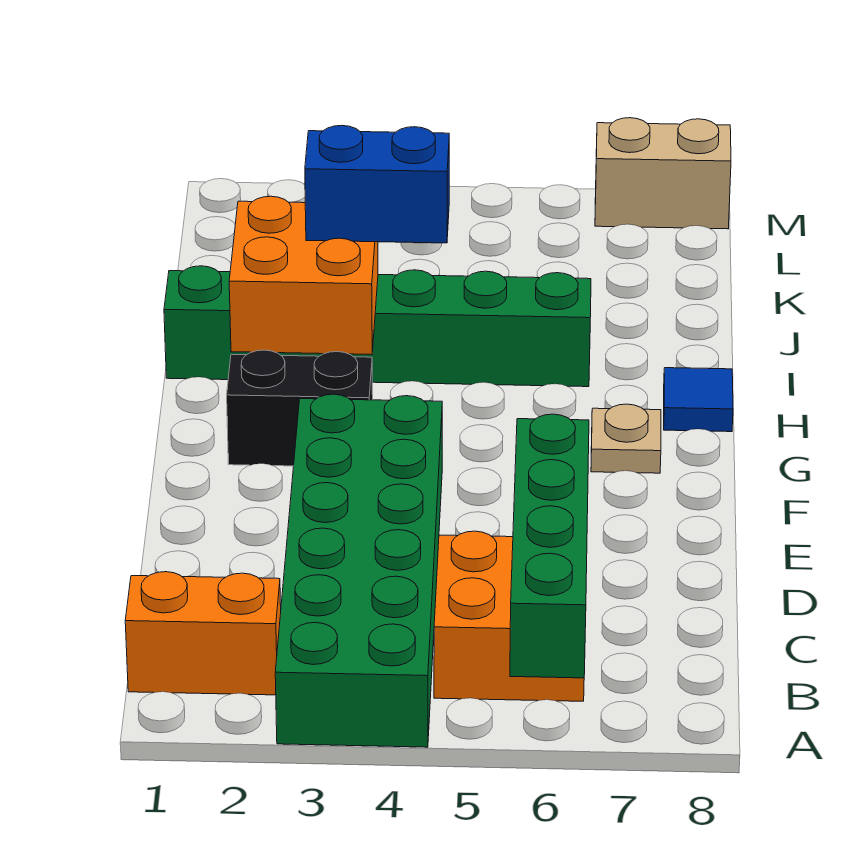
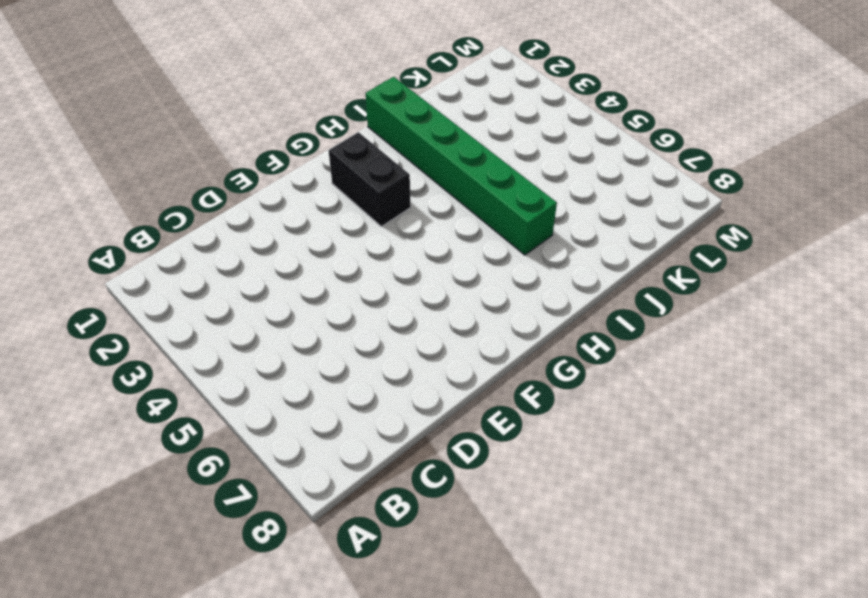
none -> green brick A3:F4 level 1
none -> orange brick B1:B2 level 1

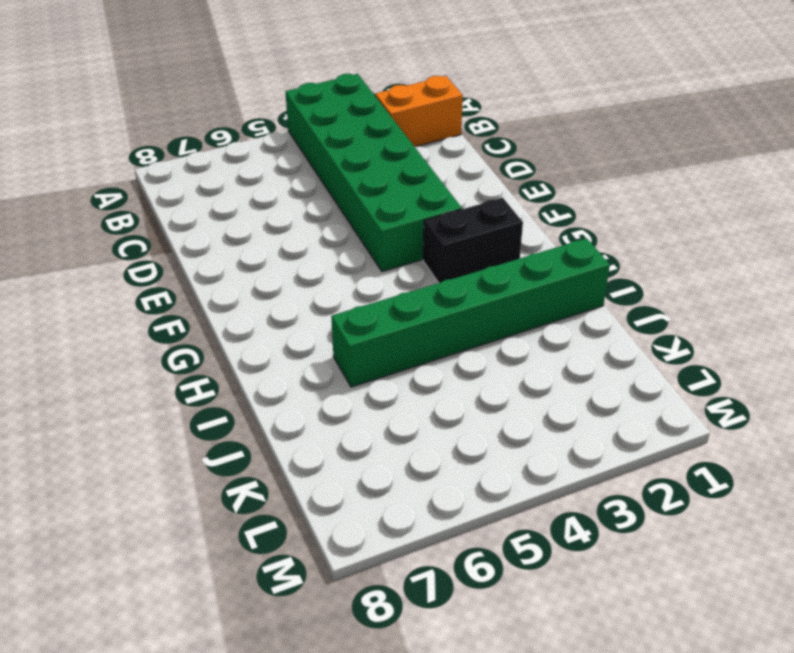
none -> orange brick B5:C6 level 1
none -> tan plate G7 level 1

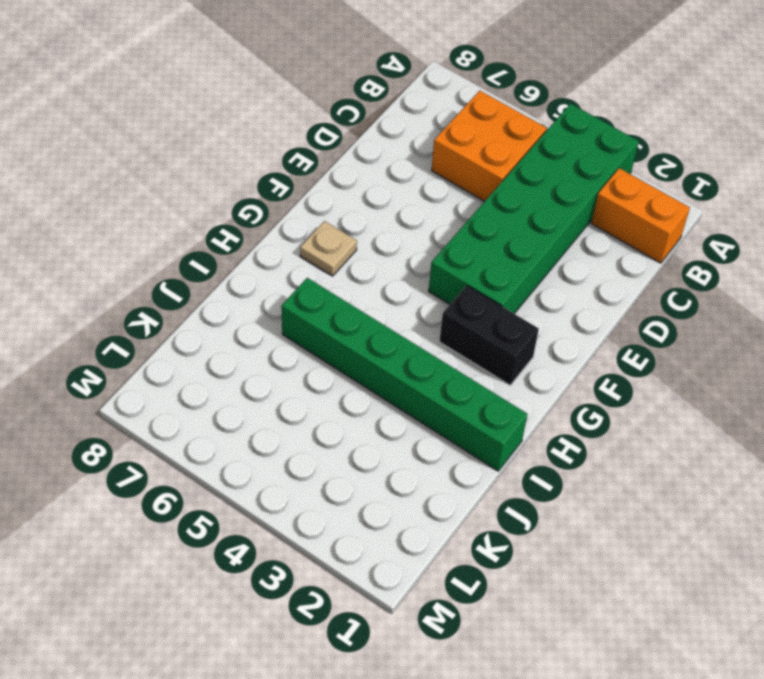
none -> blue tile H8 level 1
none -> tan brick M7:M8 level 1

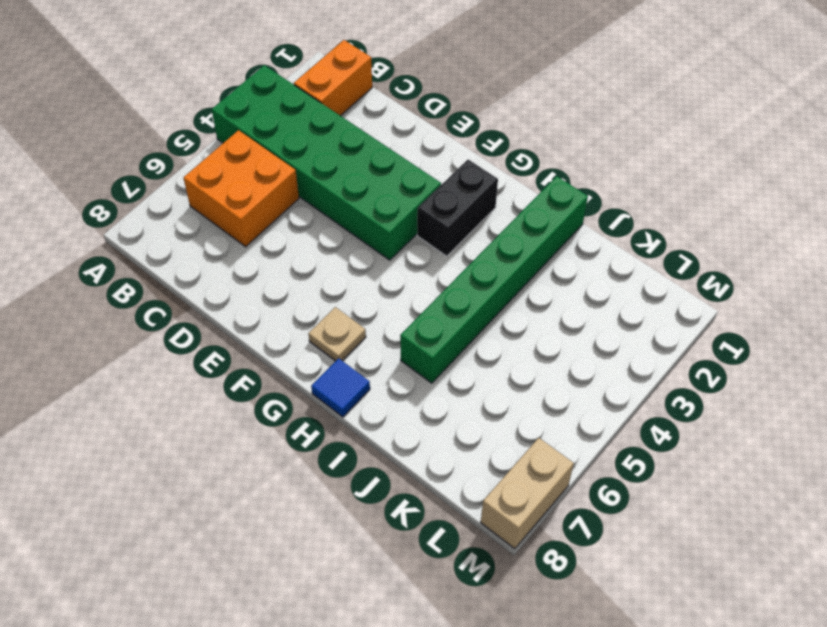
none -> green brick A6:D6 level 2
none -> orange brick H2:I3 level 2

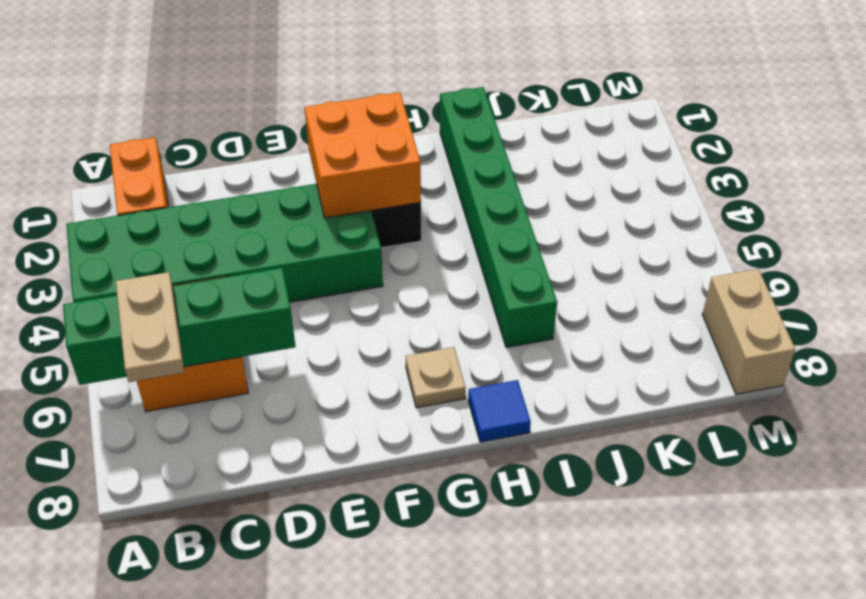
tan plate B6:B7 level 3 -> none
orange brick F2:G3 level 2 -> orange brick H2:I3 level 2
none -> blue brick I3:I4 level 3

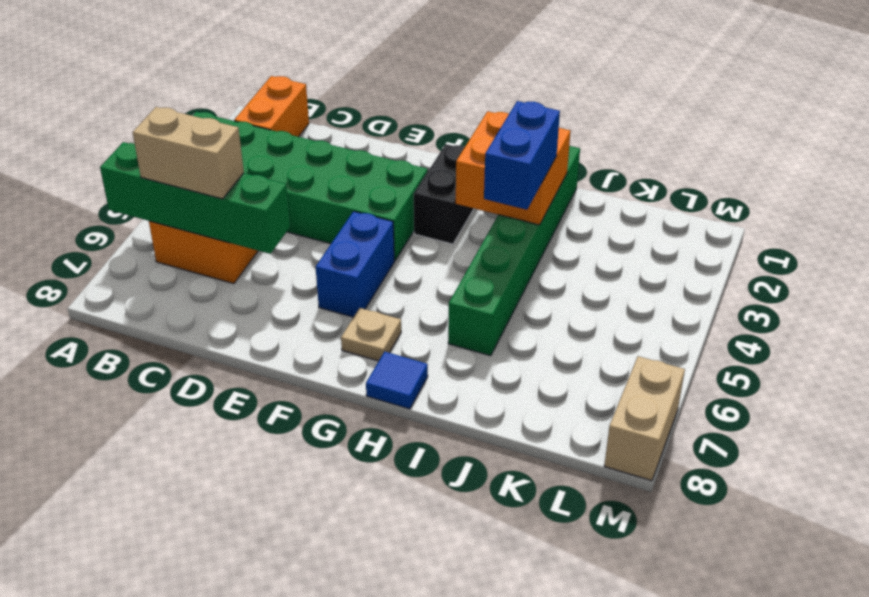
tan brick B6:C6 level 3 -> none
blue brick F5:F6 level 1 -> none

